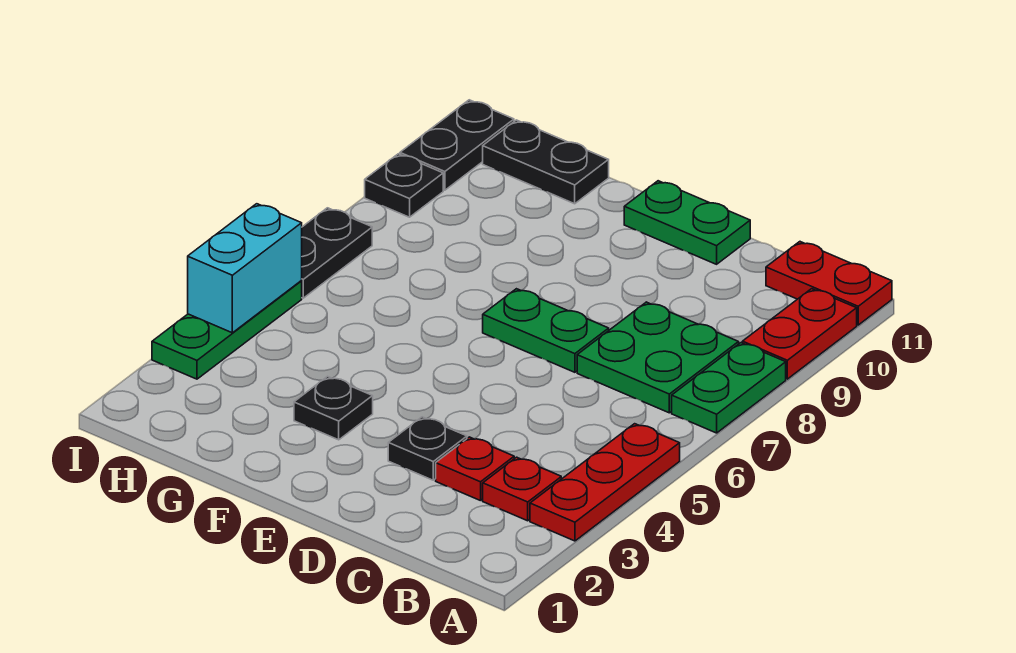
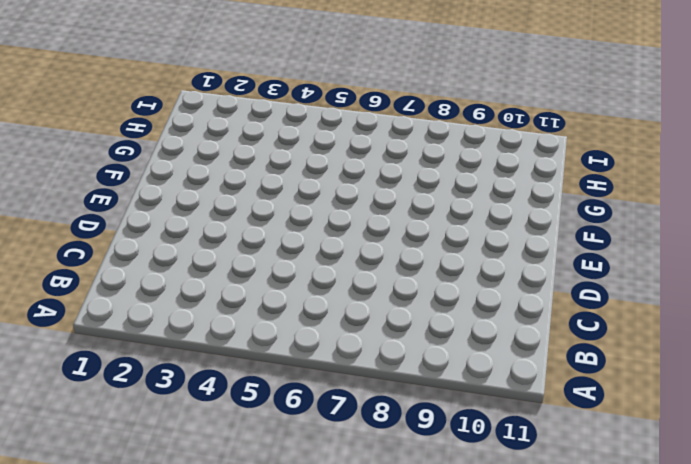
none -> red plate A3:A5 level 1
none -> green plate A7:A8 level 1
none -> red plate A9:A10 level 1

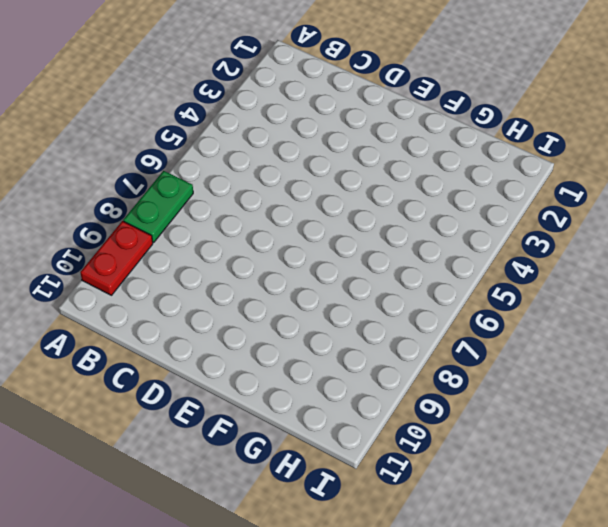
none -> red plate A3:A5 level 1
none -> red plate A11:B11 level 1
none -> red plate B3 level 1

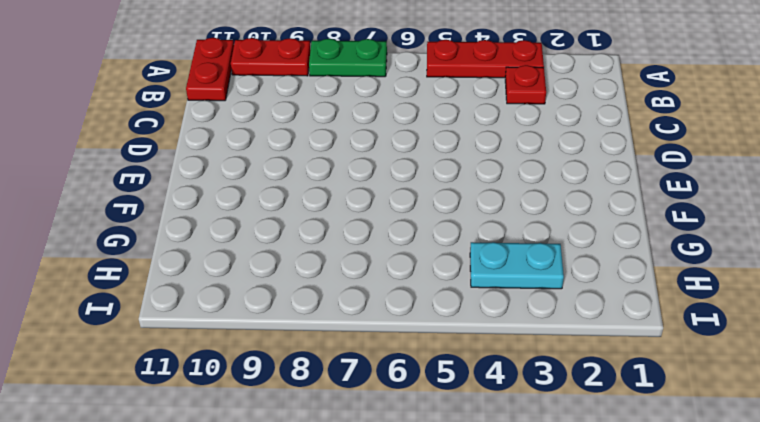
cyan plate H3:H4 level 1 -> none
none -> green plate B7:C8 level 1
none -> red plate C3 level 1
none -> black plate D3 level 1

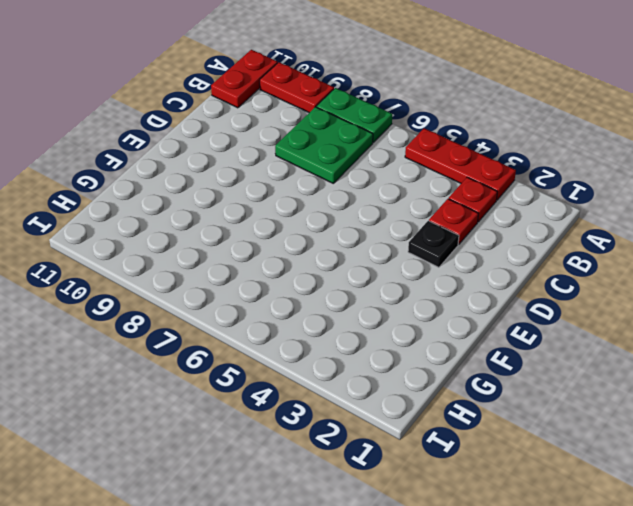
none -> green plate D7:E7 level 1
none -> green plate D11:E11 level 1
none -> black plate F3 level 1

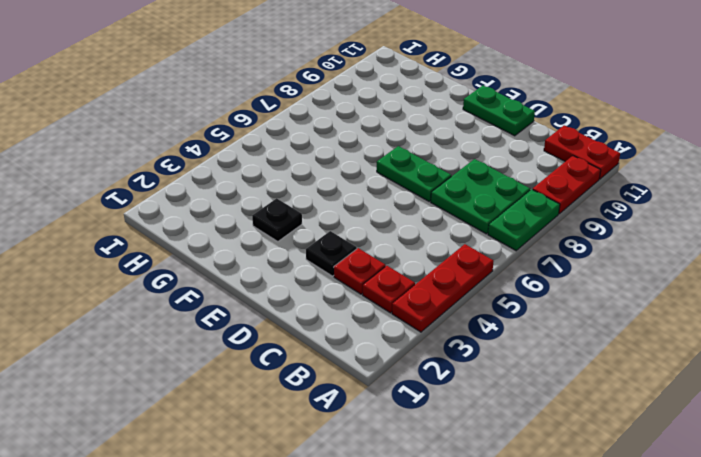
none -> black plate G11:H11 level 1
none -> green plate I3:I5 level 1
none -> black plate I6:I7 level 1

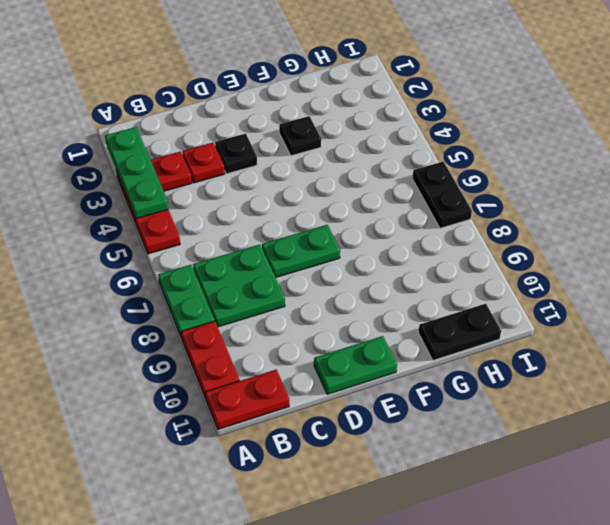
green plate A2:A4 level 2 -> green plate I3:I5 level 1
none -> black plate I9 level 1
none -> black plate I10:I11 level 1
none -> cyan brick I4:I5 level 2

